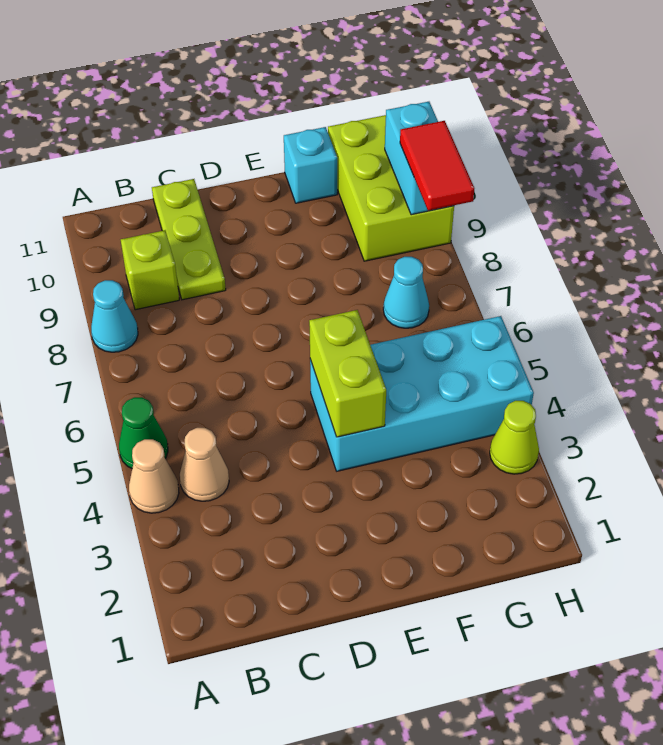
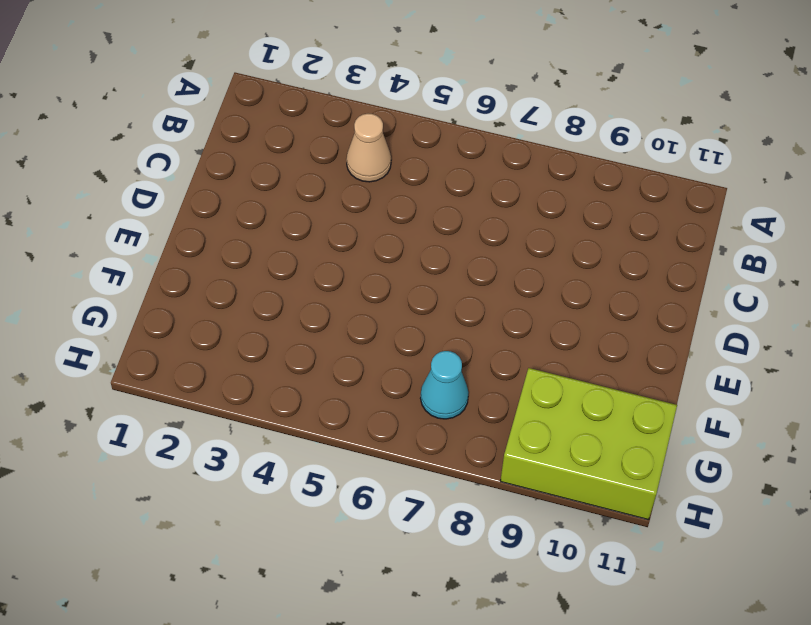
none -> tan cone A4 level 1
none -> green cone A5 level 1
none -> cyan cone A8 level 1

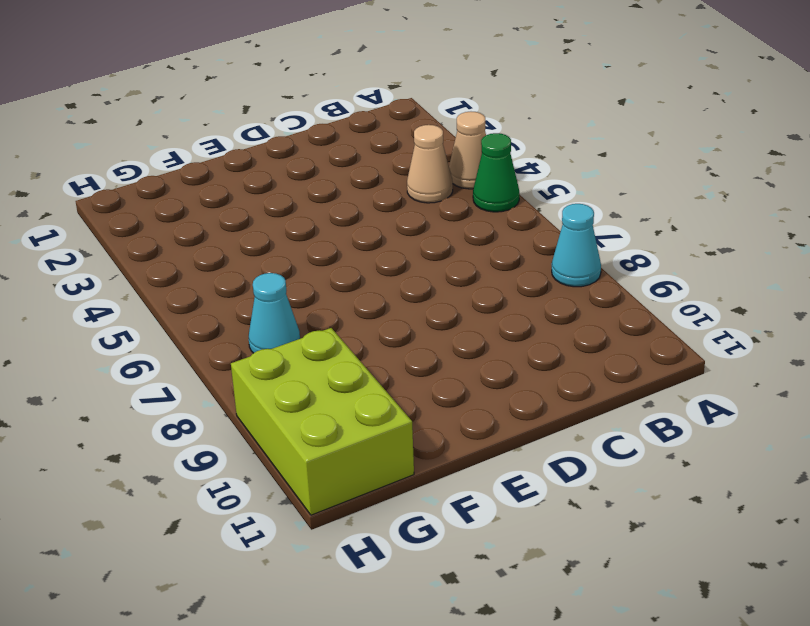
none -> lime brick B9 level 1
none -> lime plate C9:C11 level 1
none -> cyan brick E4:H5 level 1

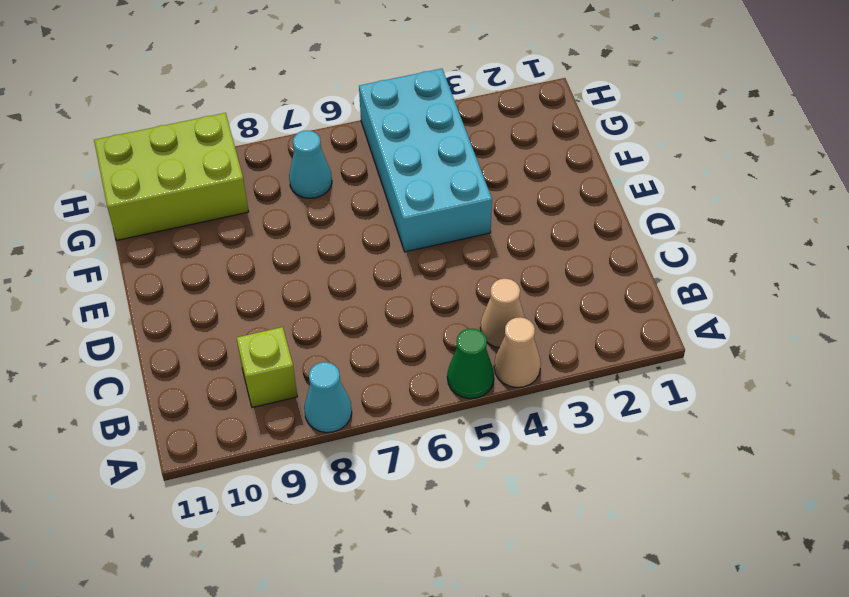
none -> lime plate C9:C11 level 1
none -> cyan brick F11 level 1
none -> lime cone H3 level 1

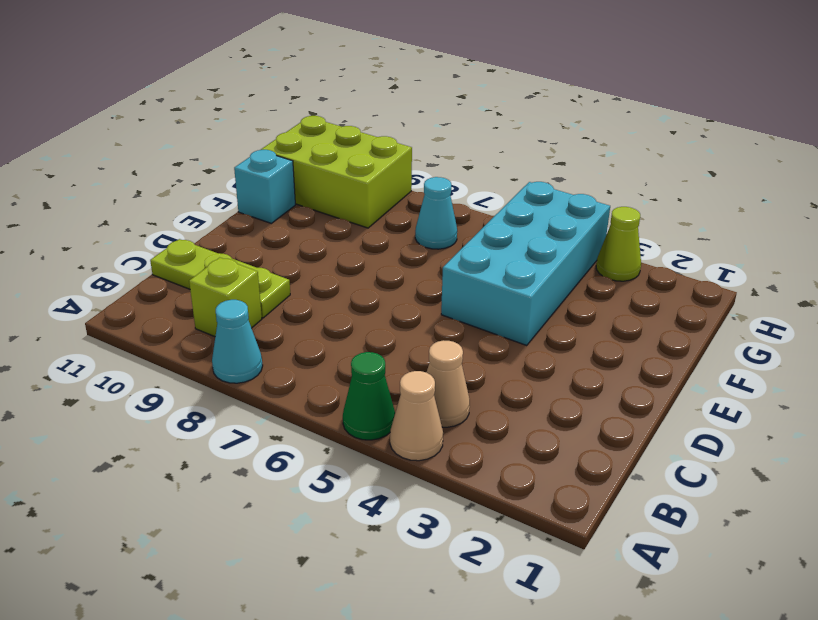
none -> lime brick E4:E5 level 2
none -> cyan brick H9:H10 level 2
none -> red tile H8:H9 level 3

